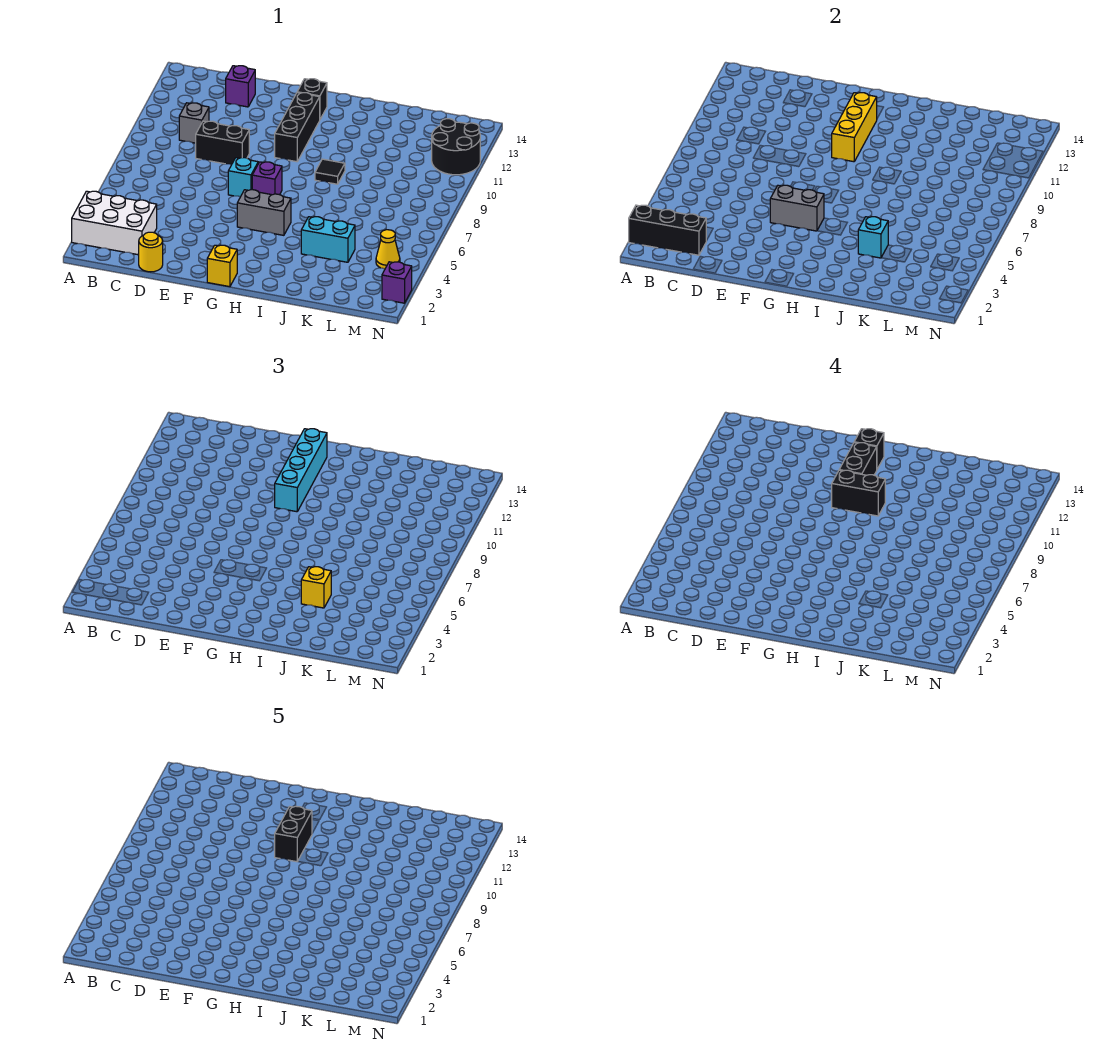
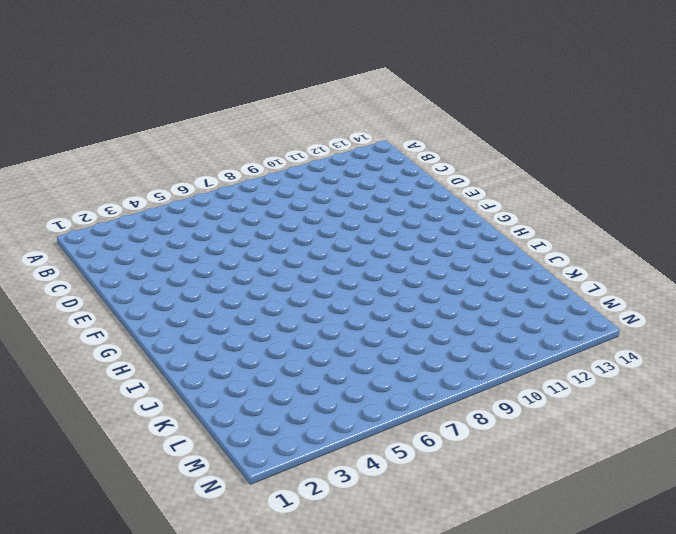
none -> white brick A2:C3 level 1
none -> grey brick C10 level 1
none -> yellow round brick D1 level 1

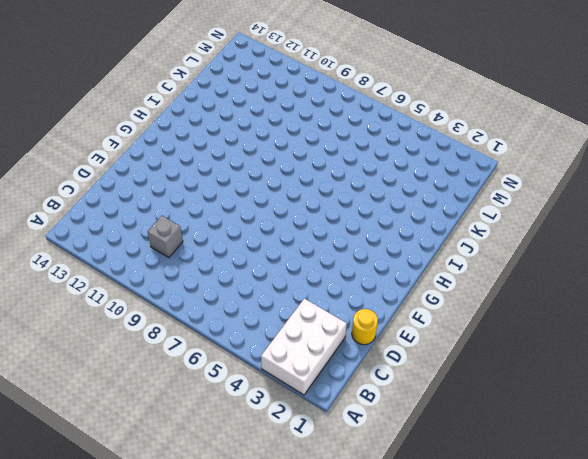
none -> black brick D9:E9 level 1
none -> purple brick D13 level 1
none -> cyan brick F7 level 1

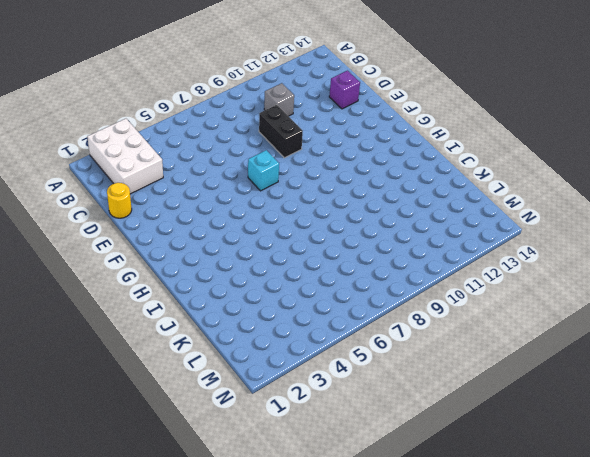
none -> yellow brick G1 level 1
none -> grey brick G5:H5 level 1
none -> purple brick G7 level 1

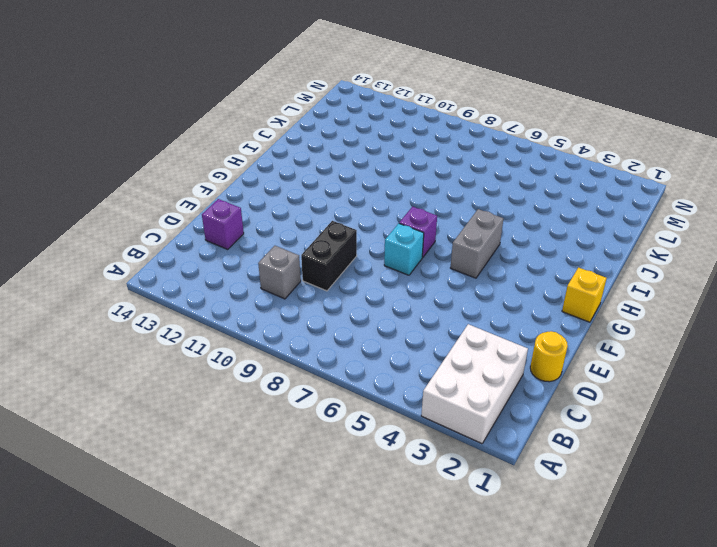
none -> black brick G10:G12 level 1
none -> black brick G13 level 1
none -> black tile I9 level 1

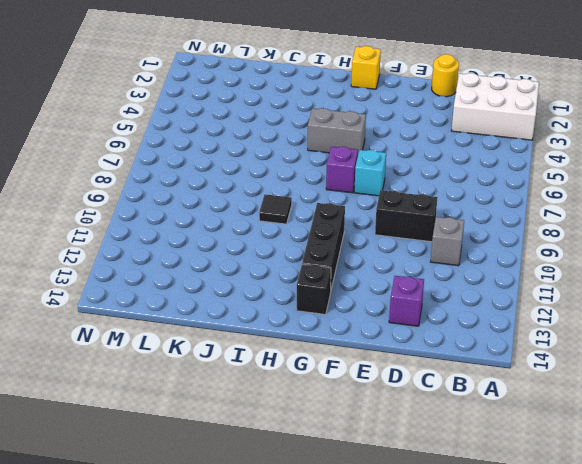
none -> cyan brick J4:K4 level 1
none -> yellow cone M4 level 1
none -> black round brick M11:N12 level 1

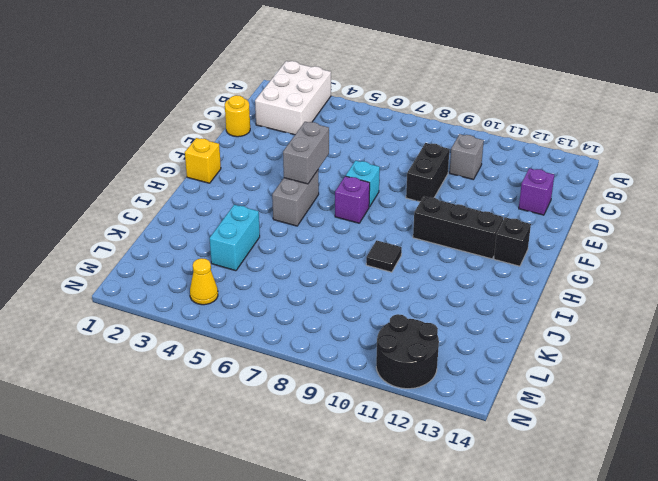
none -> purple brick N2 level 1
none -> black brick A2:C2 level 2
none -> yellow brick G10:G12 level 2

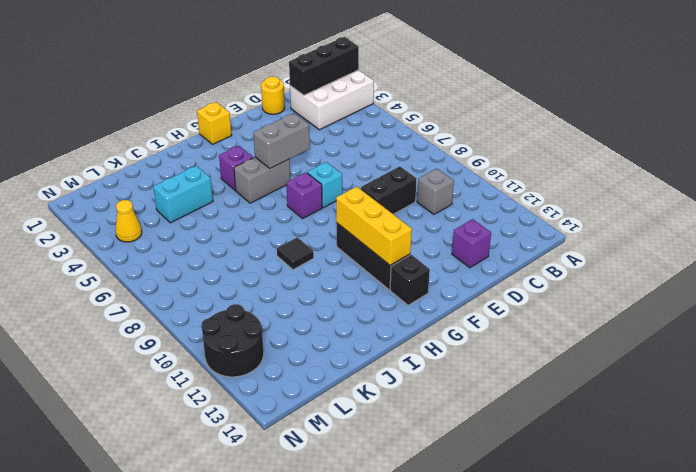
purple brick H4 level 1 -> purple brick N2 level 1
none -> cyan brick J4 level 2
none -> cyan brick G10:G13 level 3
none -> yellow brick J4 level 3

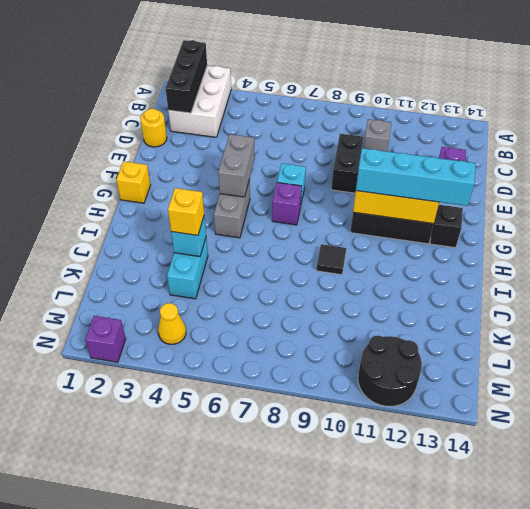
none -> black brick G10:H10 level 4
none -> black brick G11:G12 level 4
none -> black brick G13 level 4

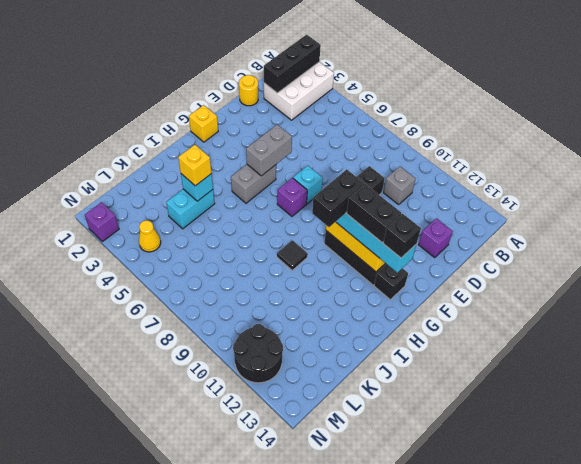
none -> black brick G10:G11 level 5

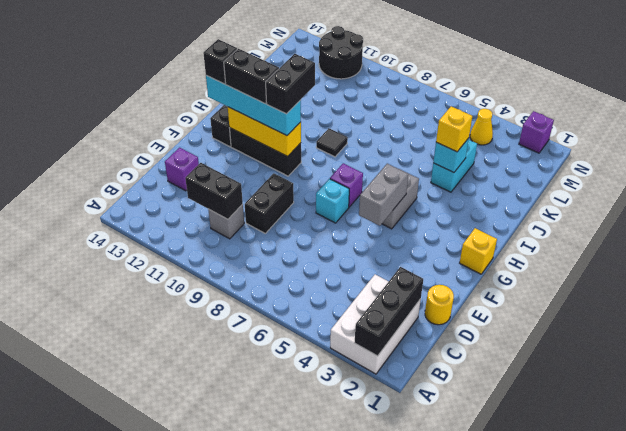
black brick C10:C11 level 2 -> black brick G10:G11 level 5

